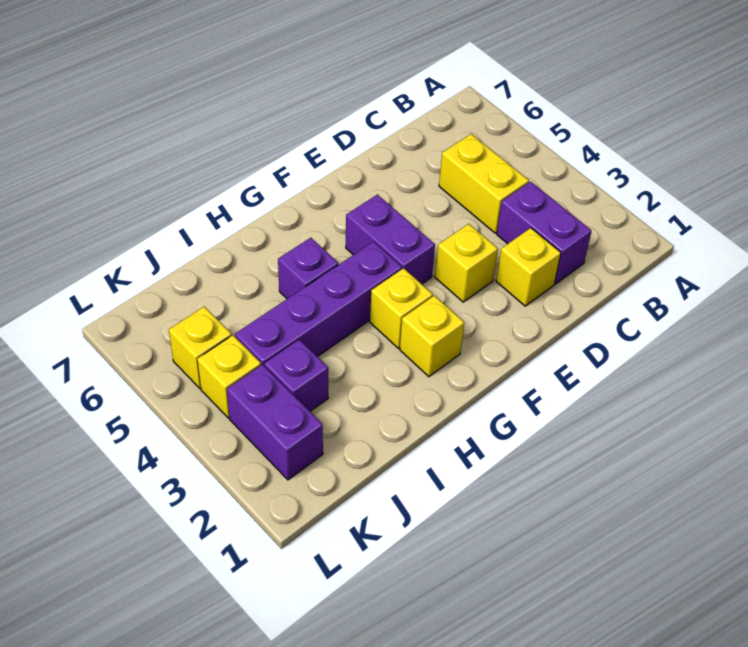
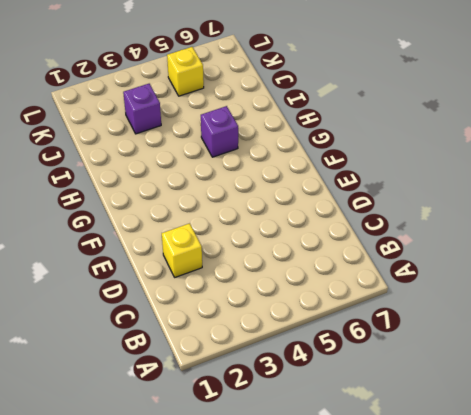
none -> purple brick C2:C3 level 1
none -> yellow brick C4:C5 level 1
none -> yellow brick E3 level 1

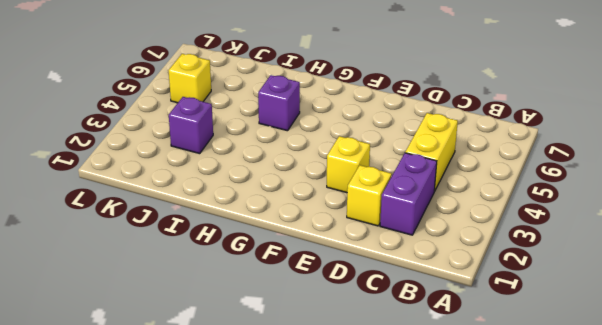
none -> purple brick F4:F5 level 1
none -> yellow brick G2 level 1
none -> yellow brick G3 level 1

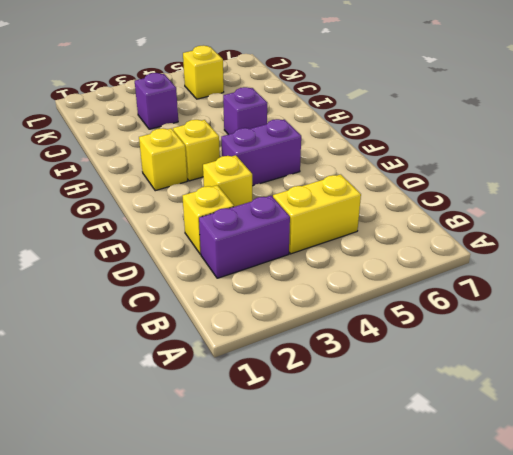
none -> purple brick G4:J4 level 1
none -> purple brick K2:K3 level 1
none -> yellow brick K4 level 1

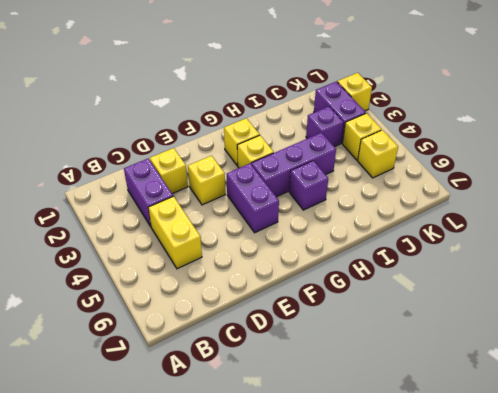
purple brick G4:I4 level 1 -> purple brick G4:J4 level 1
yellow brick L2 level 1 -> none

